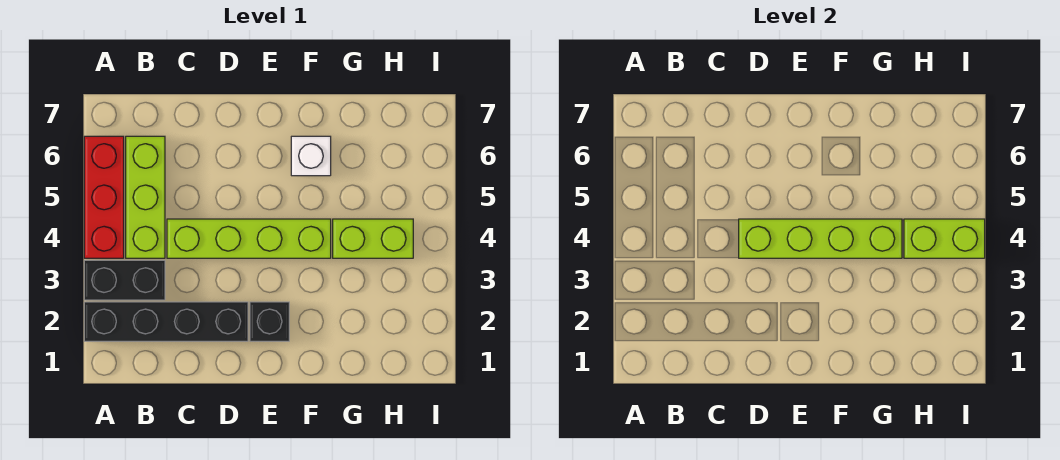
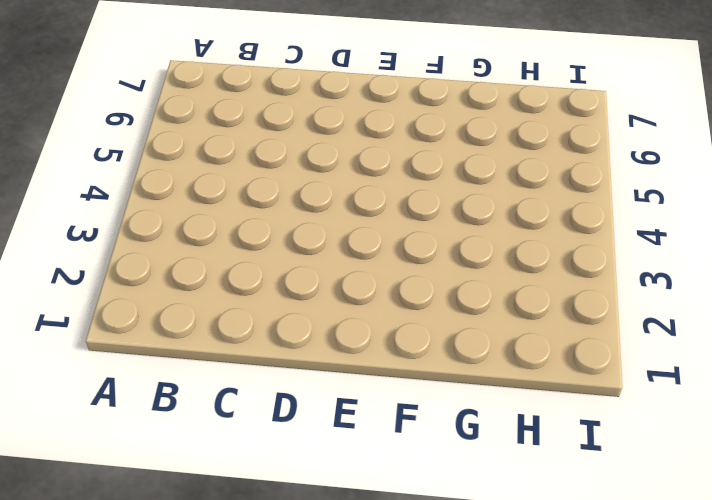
none -> black brick A2:D2 level 1
none -> black brick A3:B3 level 1

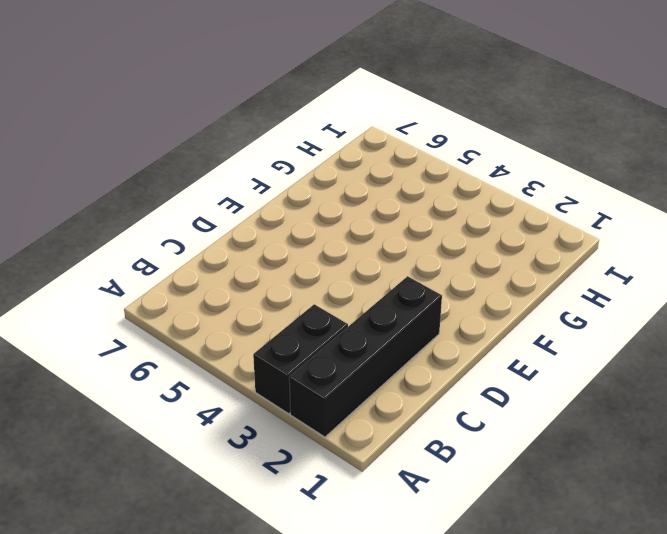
none -> red brick A4:A6 level 1
none -> lime brick B4:B6 level 1

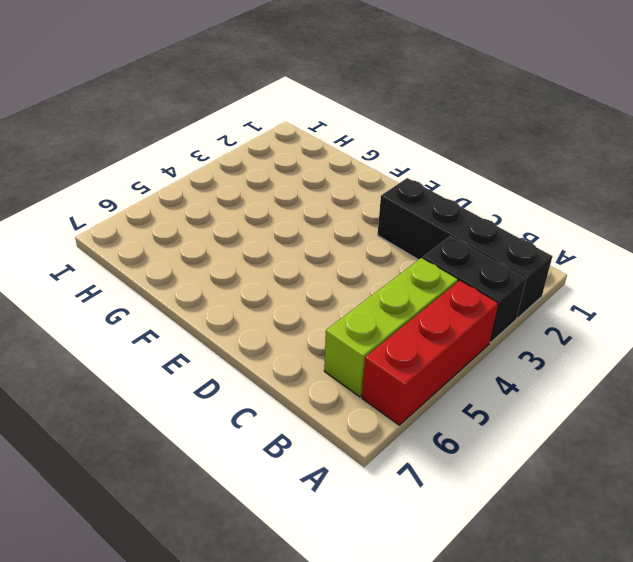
none -> lime brick C4:F4 level 1
none -> black brick E2 level 1

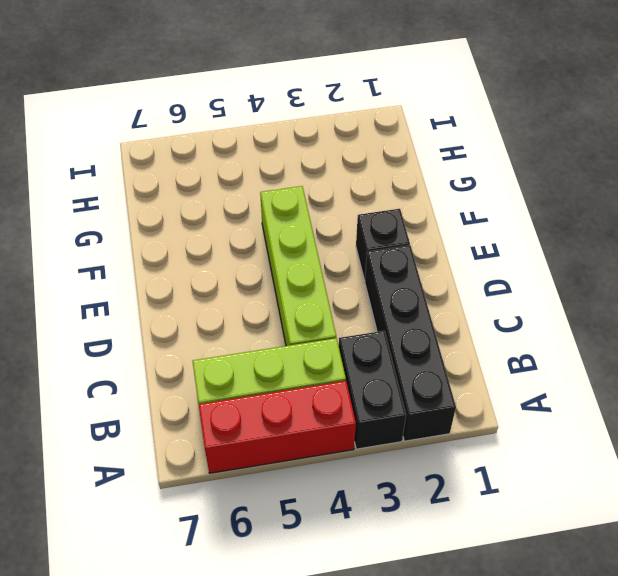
none -> white brick F6 level 1
none -> lime brick G4:H4 level 1

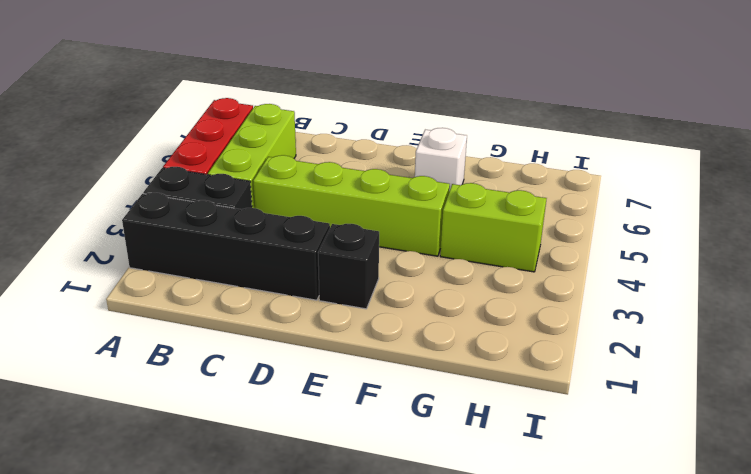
none -> lime brick D4:G4 level 2
none -> lime brick H4:I4 level 2

